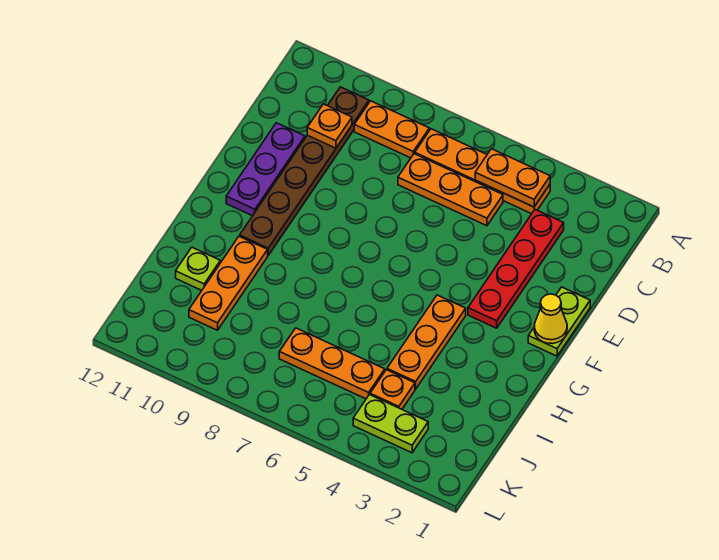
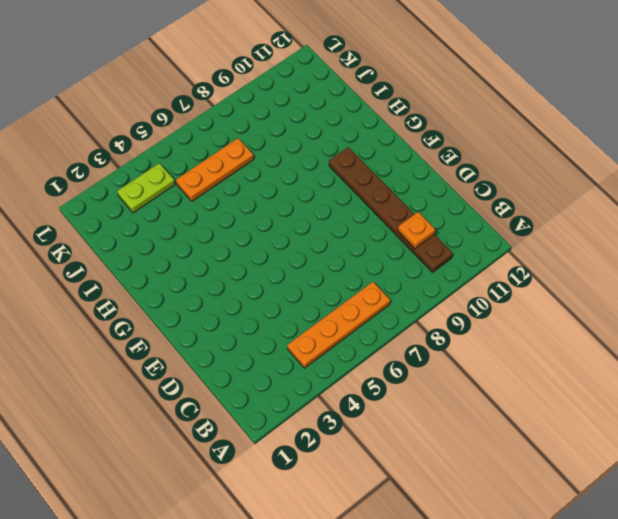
none -> orange plate B8:B9 level 1
none -> red plate C3:F3 level 1
none -> orange plate C5:C7 level 1

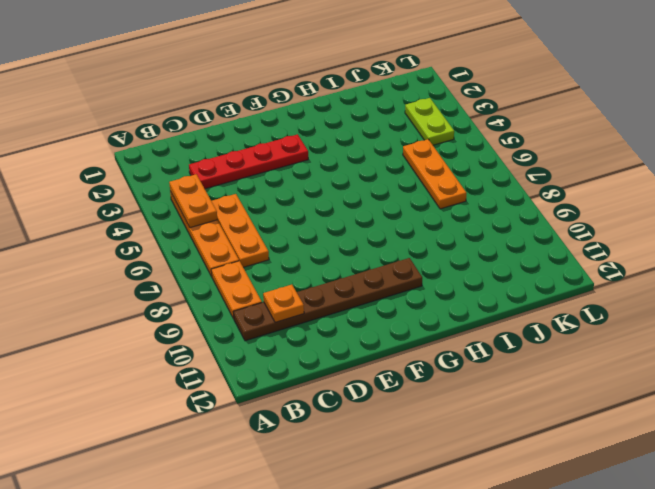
none -> purple plate D11:F11 level 1
none -> lime plate E1:F1 level 1
none -> orange plate G4:I4 level 1

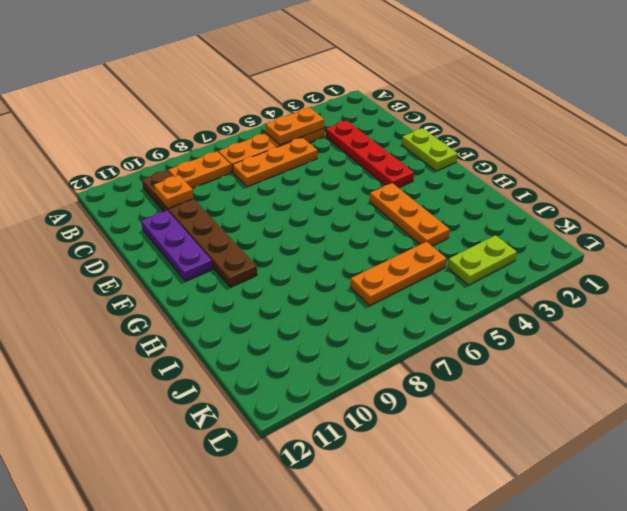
none -> orange plate H10:J10 level 1
none -> lime plate I11 level 1
none -> orange plate J4 level 1

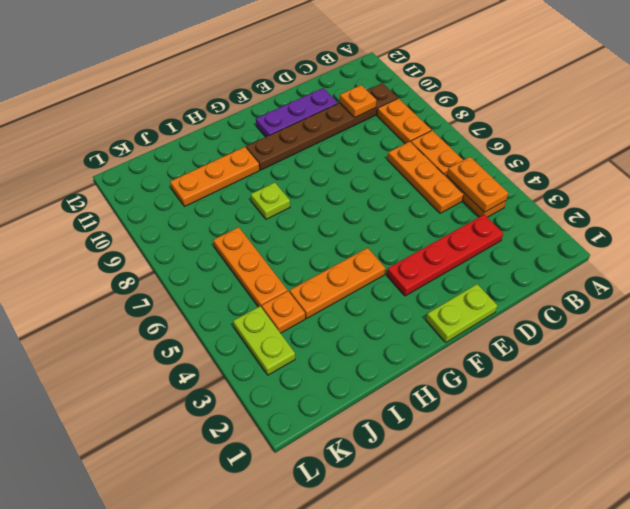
lime plate H8 level 1 -> lime plate I11 level 1
none -> yellow cone F1 level 2

